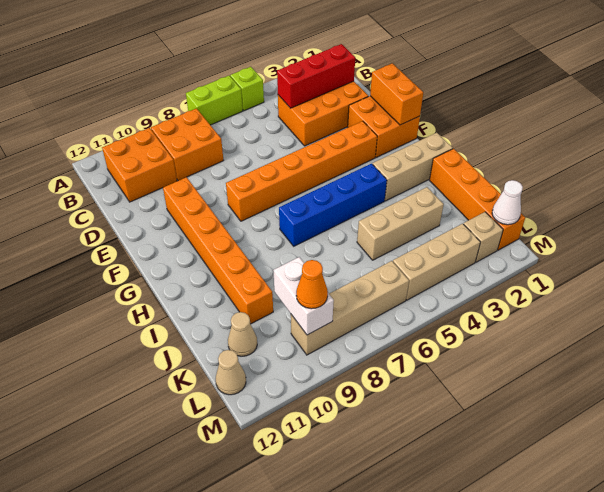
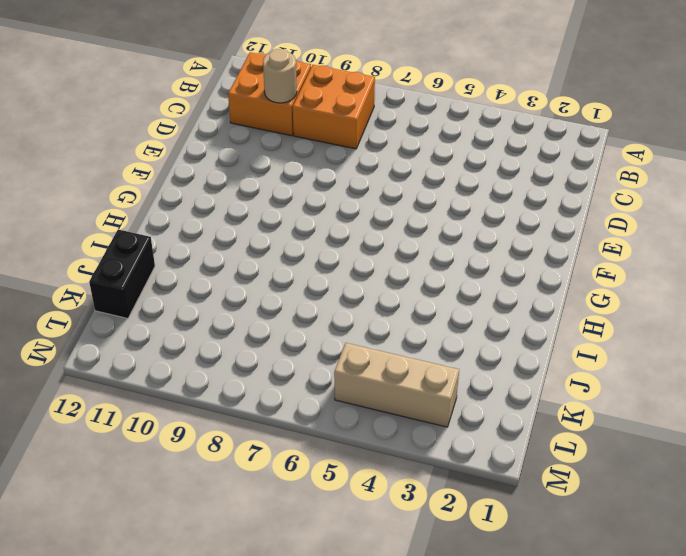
tan round brick C10 level 2 -> none
black brick J12:K12 level 1 -> none
none -> lime brick A5 level 1
none -> lime brick A6:A7 level 1
none -> orange brick C2:D4 level 1

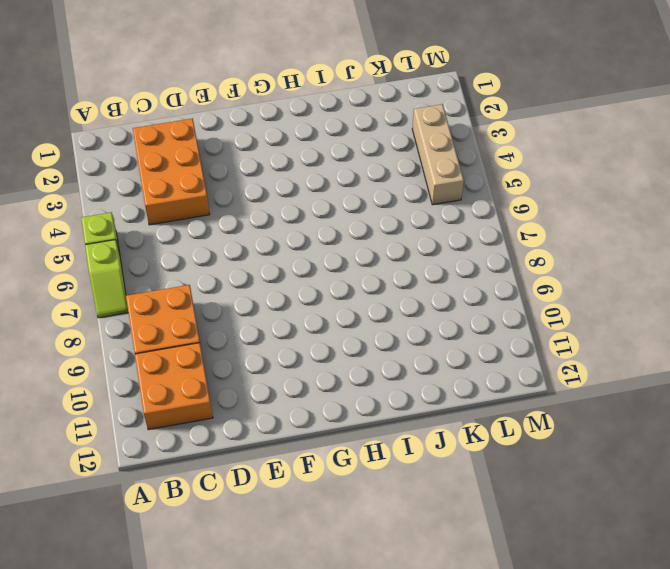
lime slope A6:A7 level 1 top 6 -> lime brick A6:A7 level 1
none -> orange brick E1:F2 level 1
none -> orange brick E10:J10 level 1
none -> orange brick F3:F8 level 1

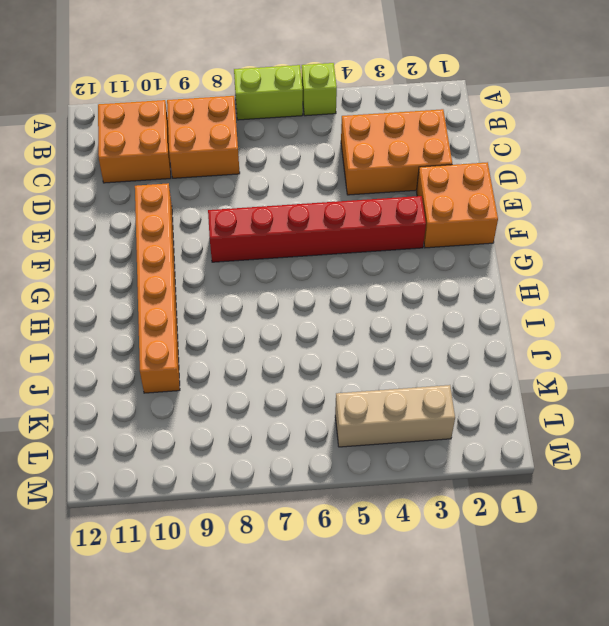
red brick F3:F8 level 1 -> orange brick F3:F8 level 1
none -> tan brick H1:H3 level 1
none -> blue brick H4:H7 level 1
none -> orange brick I1:L1 level 1

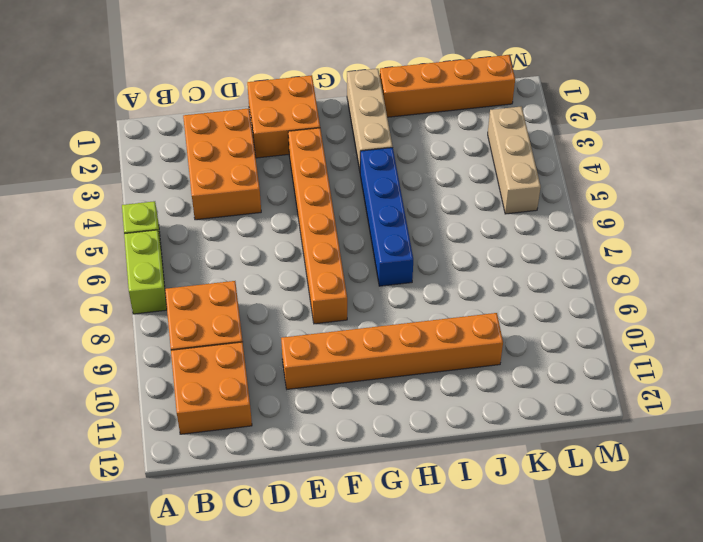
none -> tan brick J3:J5 level 1
none -> tan cone K11 level 1
none -> tan brick L2 level 1

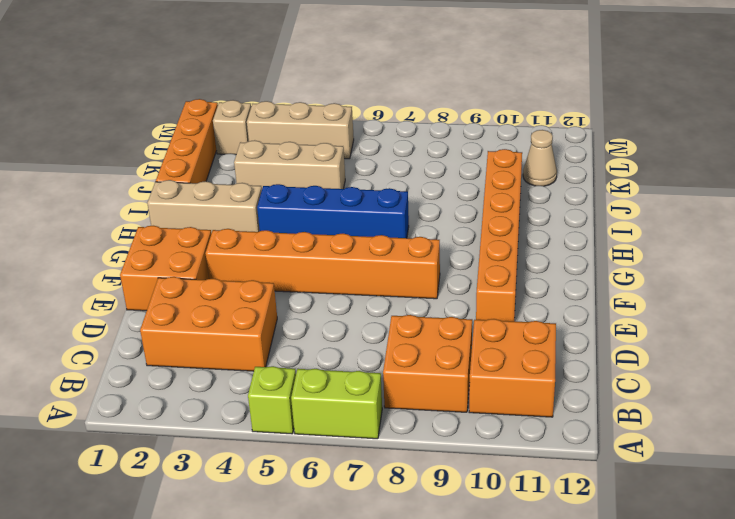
none -> tan brick L6:L9 level 1
none -> tan cone L12 level 1
none -> red brick C2:C4 level 2

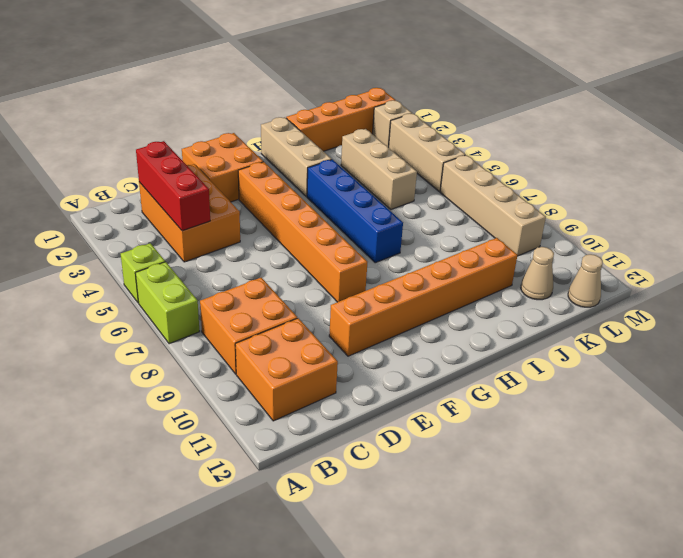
none -> orange brick E1:F1 level 2
none -> white brick K9:L9 level 2
none -> white cone L1 level 2

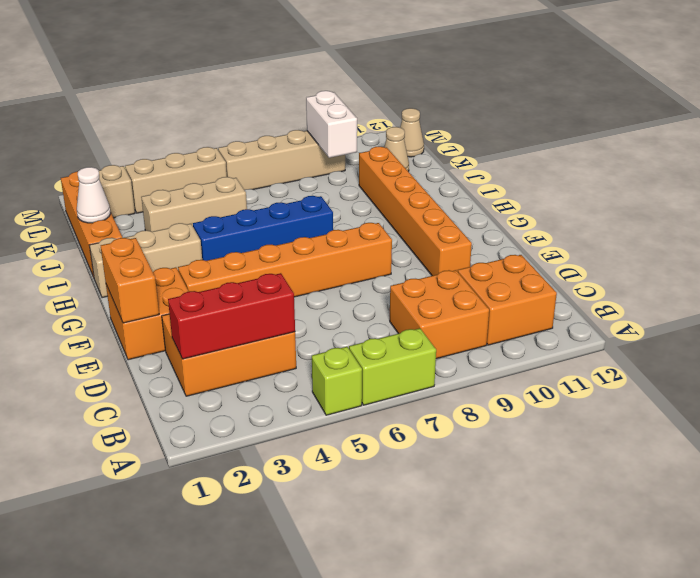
white cone J1 level 2 -> white cone L1 level 2
none -> orange cone L9 level 3

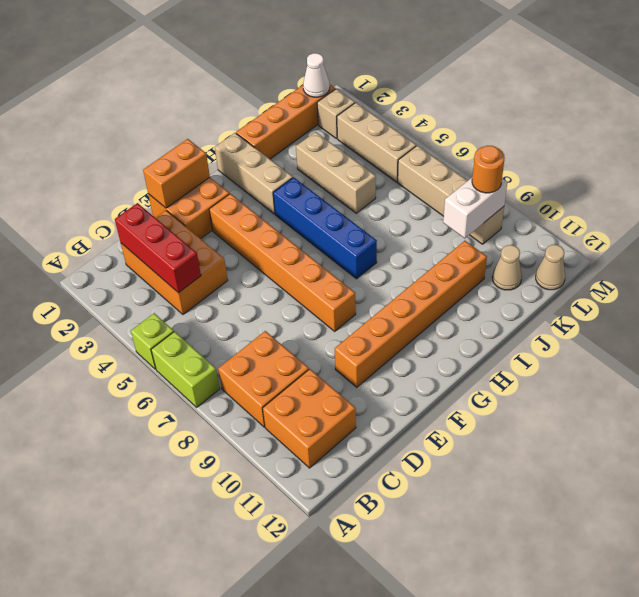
orange round brick L9 level 3 -> orange cone L9 level 3

